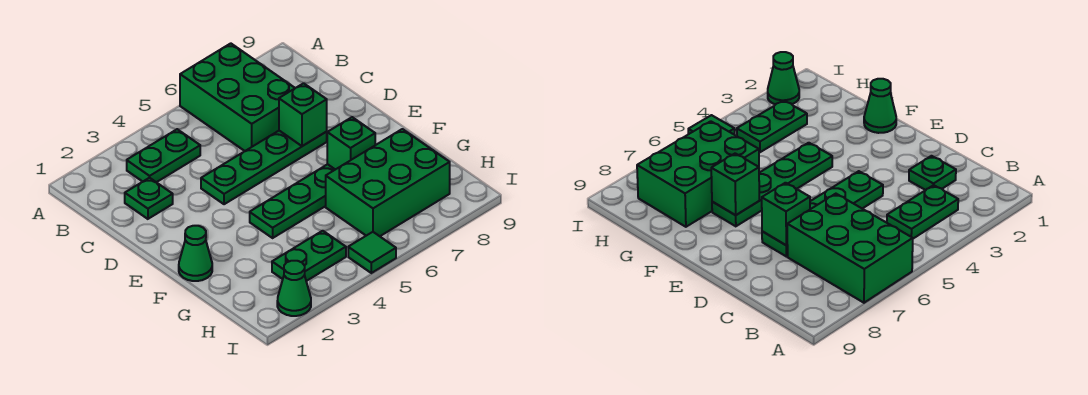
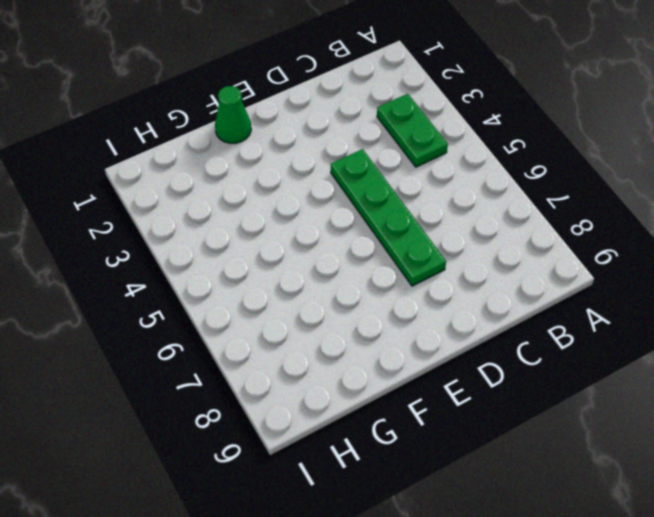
none -> green brick A6:C7 level 1
none -> green plate C2 level 1
none -> green plate F4:F7 level 1

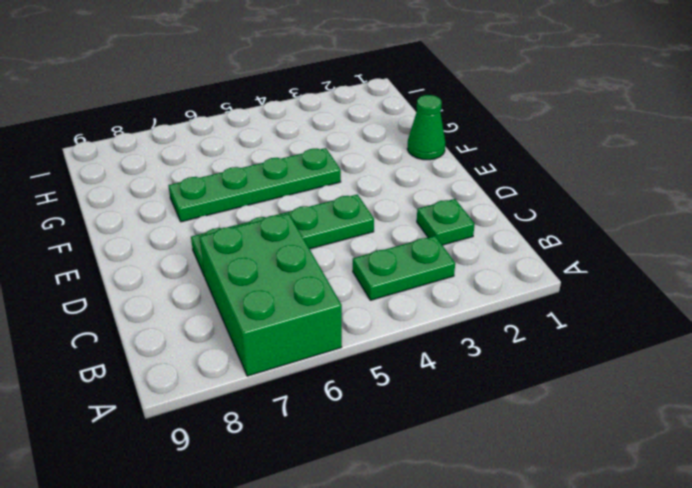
none -> green brick G6:H8 level 1
none -> green plate H3:H4 level 1
none -> green cone I2 level 1

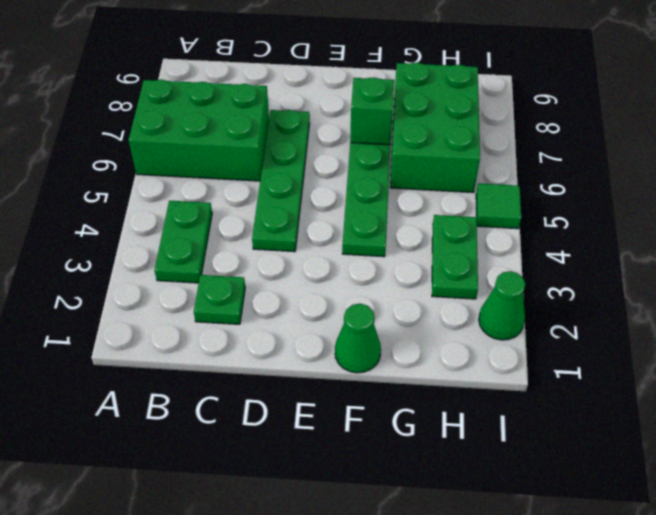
none -> green brick D7 level 2

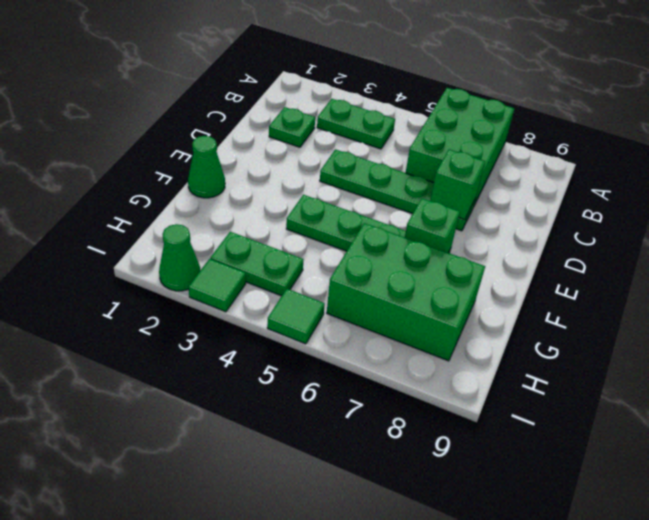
green tile I3 level 1 -> none

